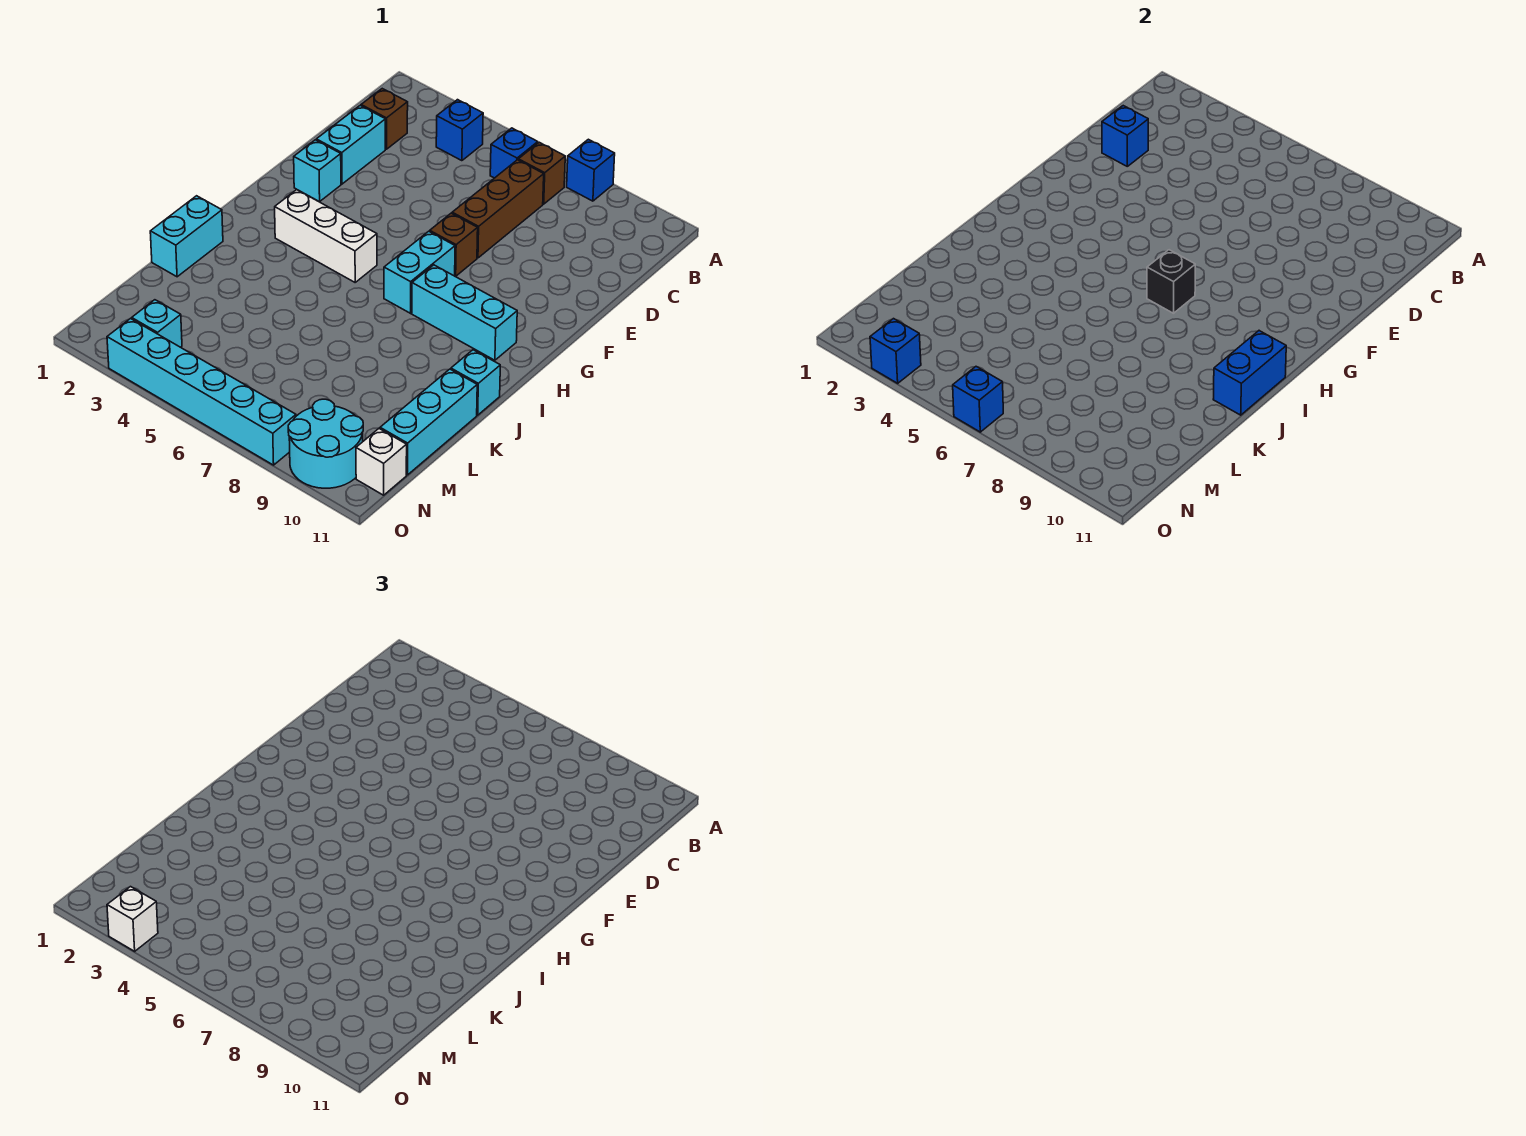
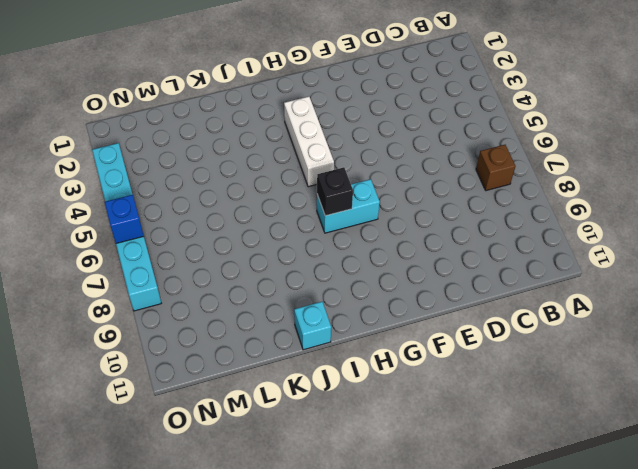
none -> blue brick A8 level 1
none -> blue brick B4 level 1
none -> blue brick B6 level 1

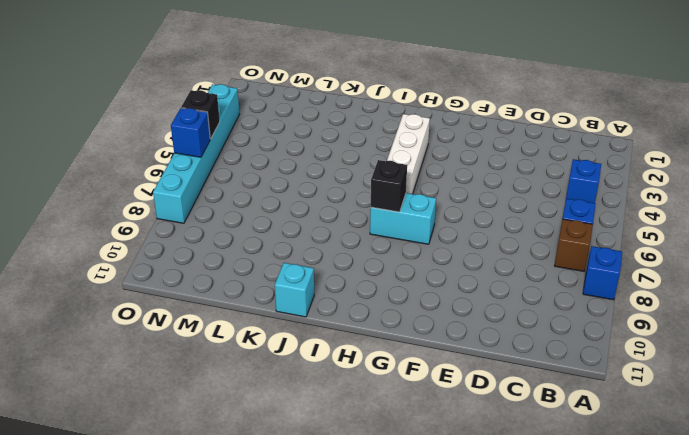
black brick O5 level 2 -> none
none -> brown brick C2 level 1
none -> brown brick C7:E7 level 1
none -> cyan brick D2:E2 level 1

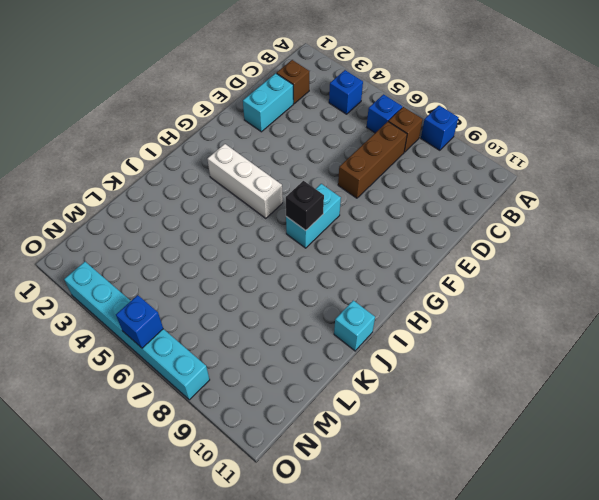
none -> cyan brick F2 level 1
none -> brown brick F7 level 1
none -> cyan brick H8:H10 level 1

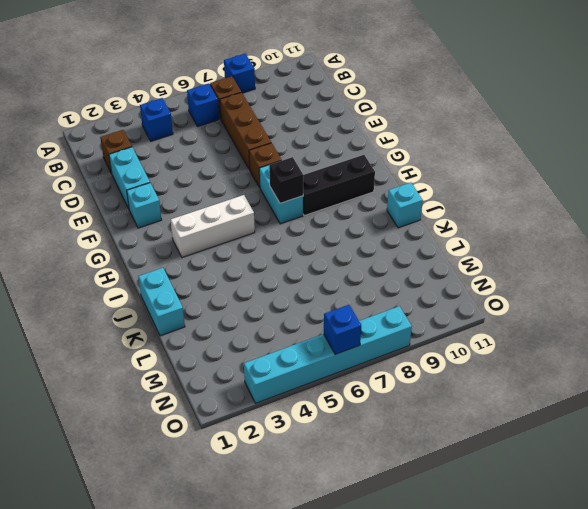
black brick H8:H10 level 1 -> cyan brick H8:H10 level 1
none -> cyan brick K11:M11 level 1
none -> cyan brick N3 level 1
none -> cyan round brick N9:O10 level 1

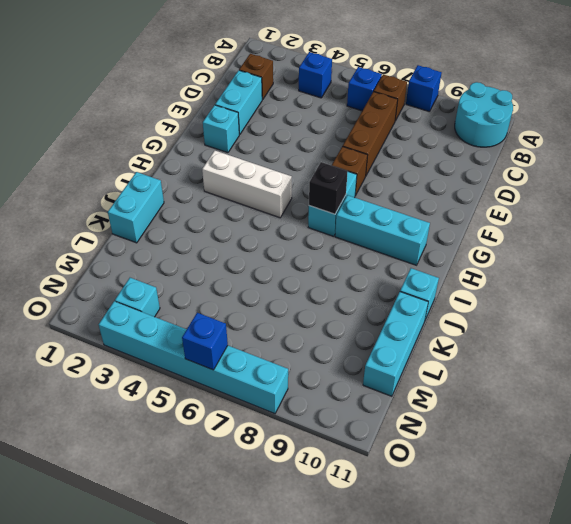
cyan round brick A10:B11 level 1 -> cyan round brick N9:O10 level 1
none -> white brick N11 level 1
none -> blue brick D2 level 2
none -> blue brick I11:J11 level 2

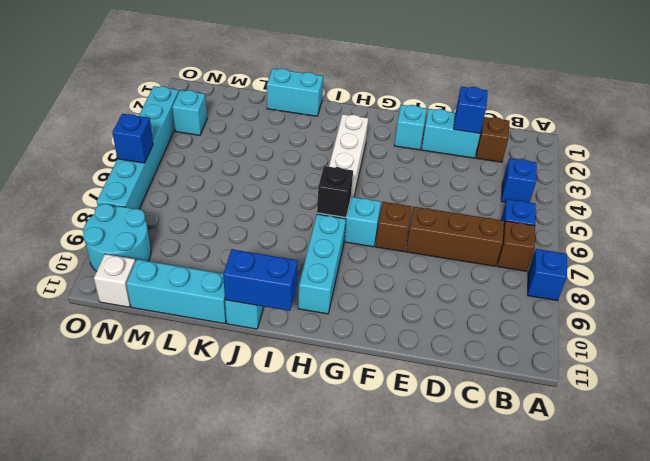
none -> blue brick O3 level 2
none -> white brick O3 level 3

